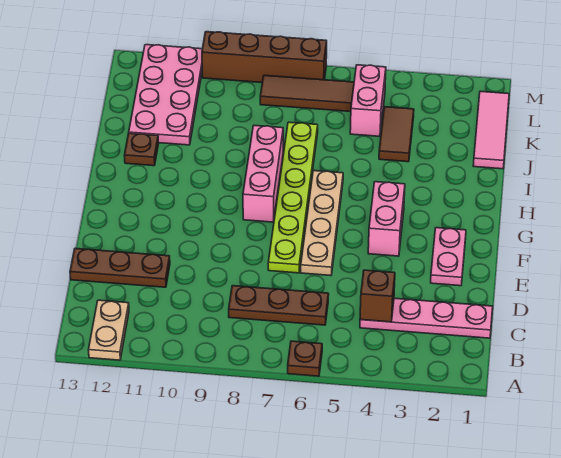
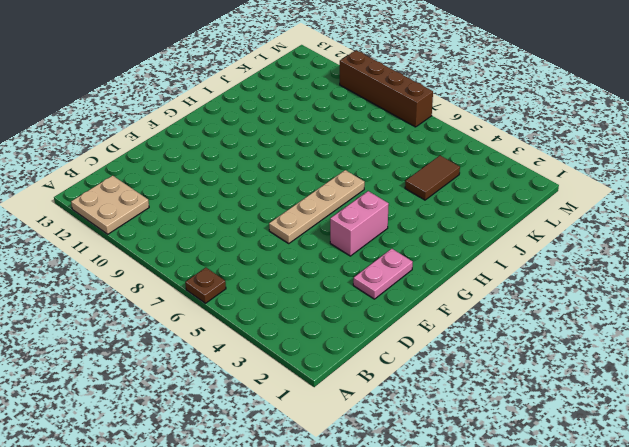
tan plate A11:B12 level 1 -> tan plate A12:B12 level 1
none -> pink plate C1:C4 level 1
none -> brown plate C6:C8 level 1
none -> brown plate D11:D13 level 1

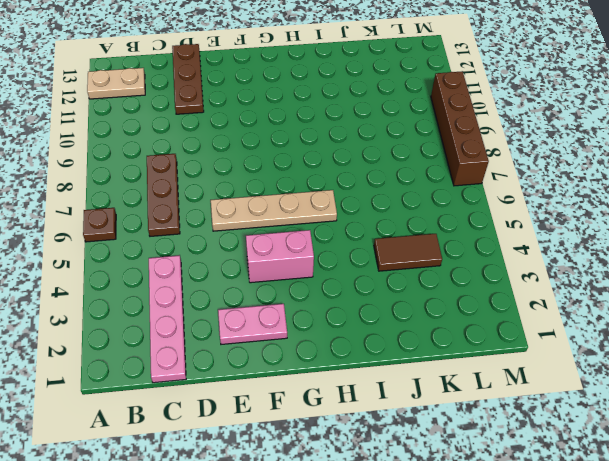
none -> lime plate E7:J7 level 1
none -> pink brick G8:I8 level 1
none -> brown plate I12 level 1

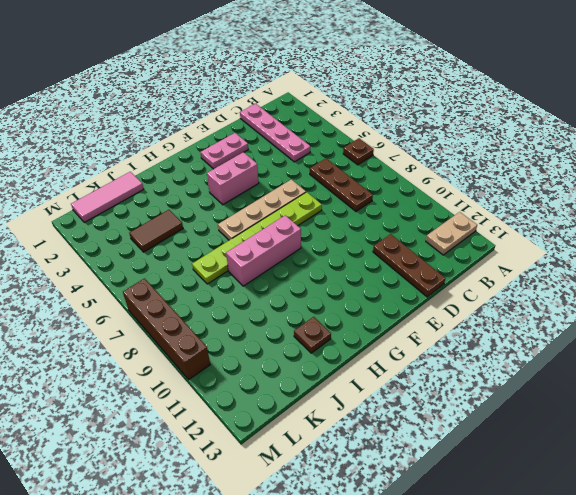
none -> pink plate J11:M12 level 1
none -> pink brick K5:L5 level 1
none -> brown tile L6:L8 level 1

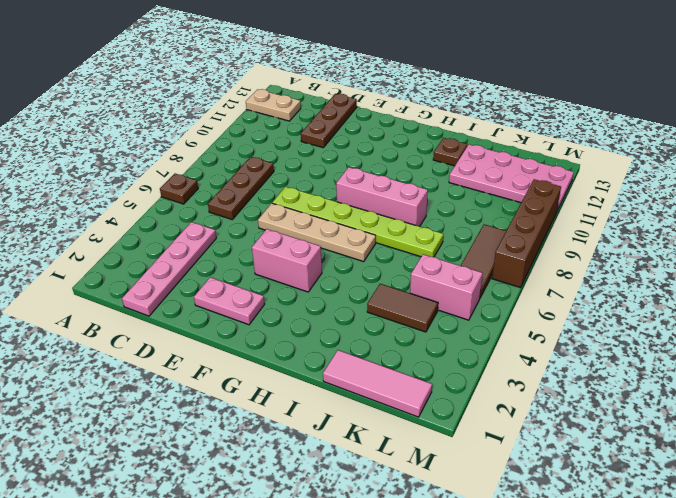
none -> brown brick C4 level 2

